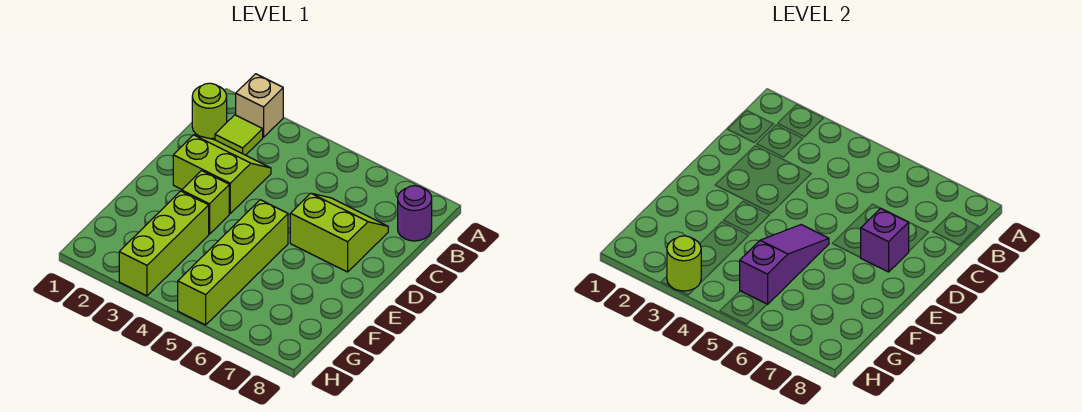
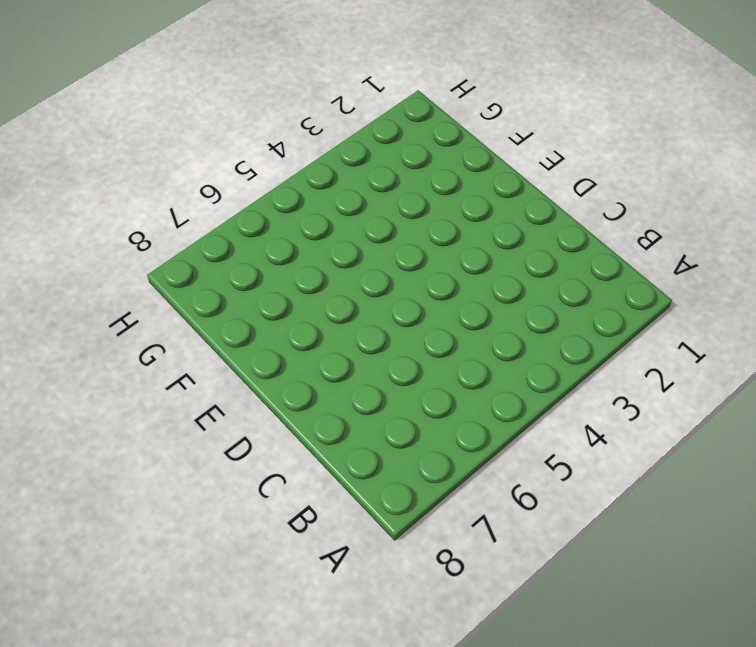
none -> tan brick A2 level 1
none -> lime round brick B1 level 1
none -> lime tile B2 level 1

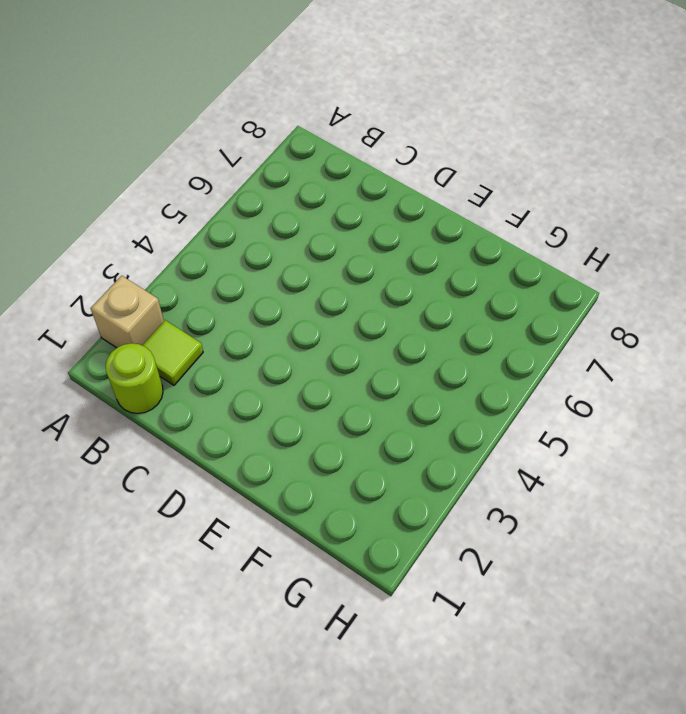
none -> purple round brick B8 level 1
none -> lime slope C2:D3 level 1 top D
none -> lime slope C6:D7 level 1 top D

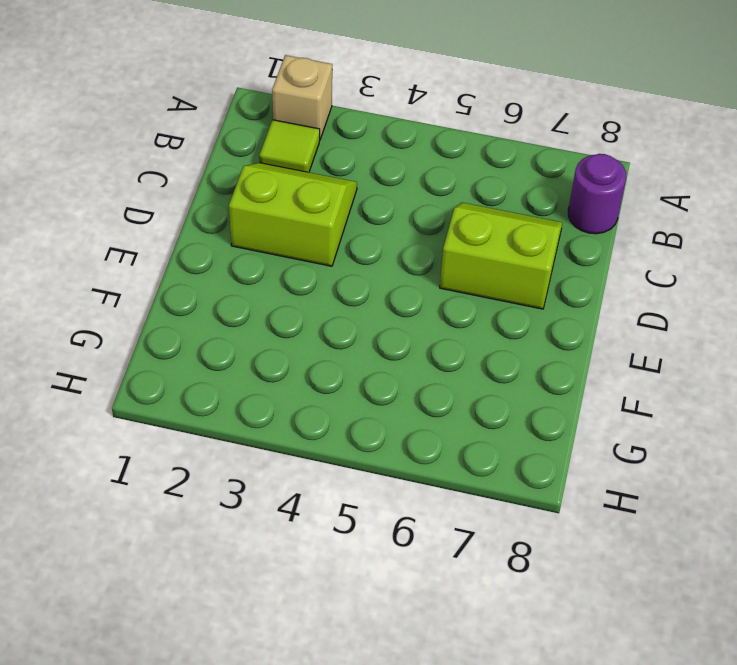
none -> lime round brick B1 level 1
none -> lime brick E3 level 1
none -> lime brick E5:H5 level 1

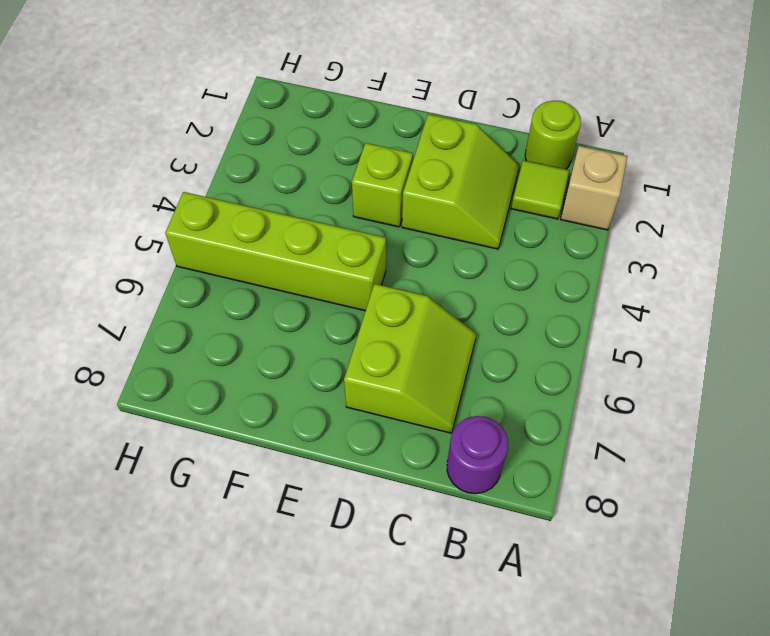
none -> lime brick F3:H3 level 1
none -> purple brick D7 level 2
none -> purple slope E5:G5 level 2 top G

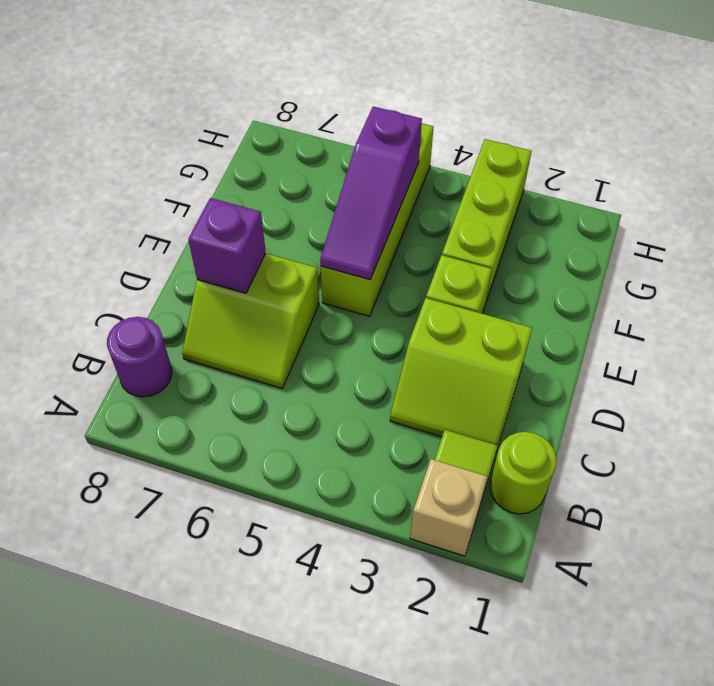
none -> lime round brick H3 level 2

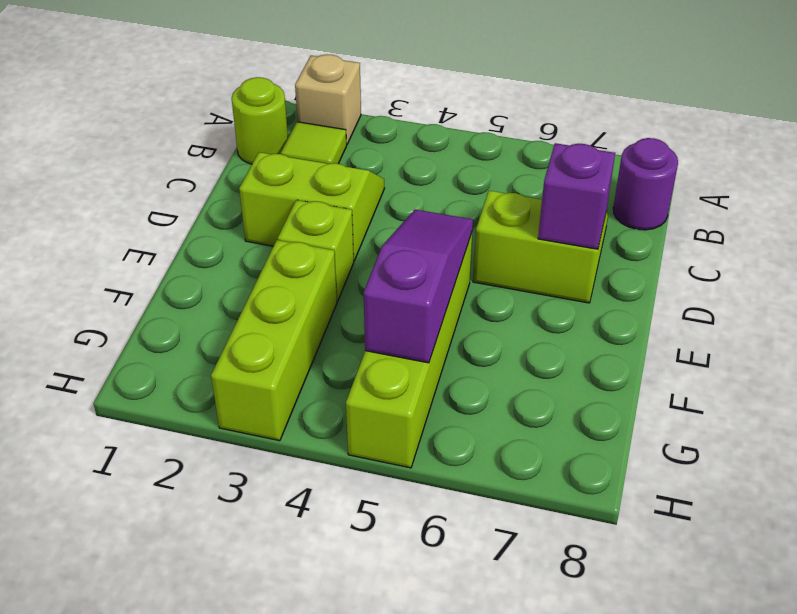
none -> lime round brick H3 level 2

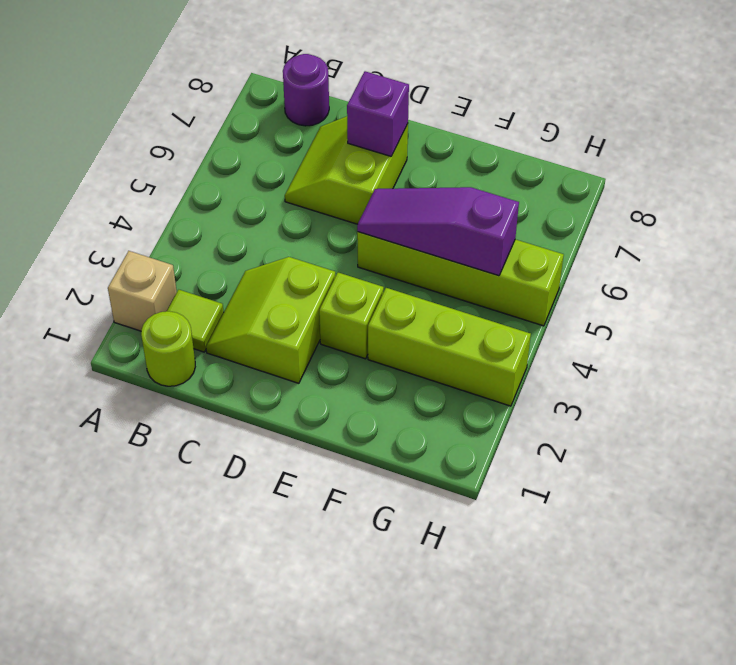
none -> lime round brick H3 level 2

